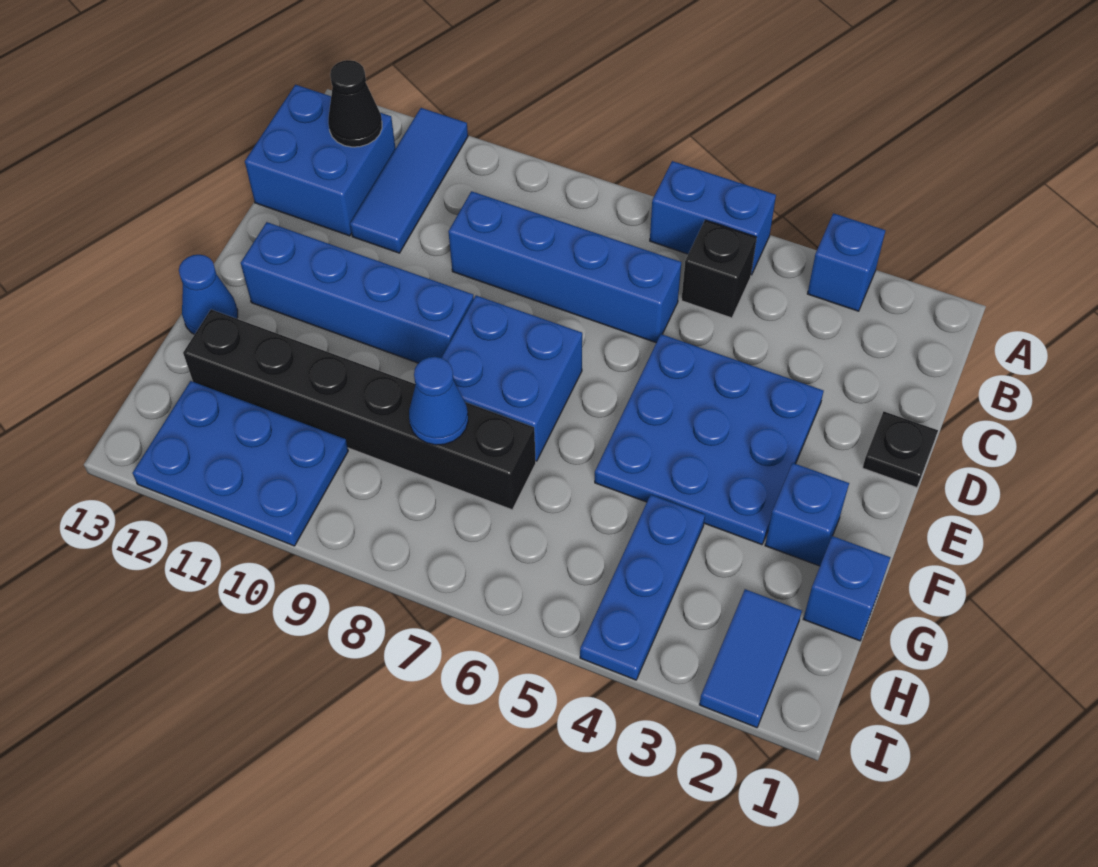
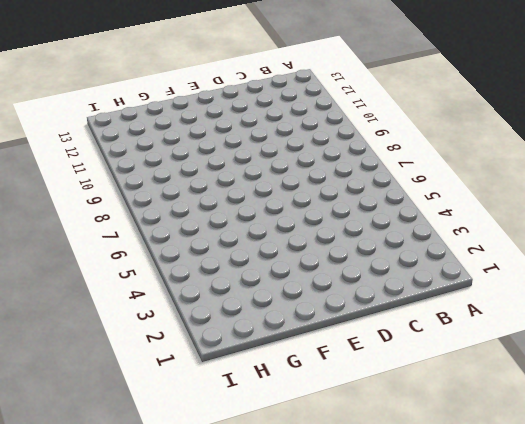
none -> blue brick A3 level 1
none -> blue brick A5:A6 level 1
none -> blue tile A11:C11 level 1

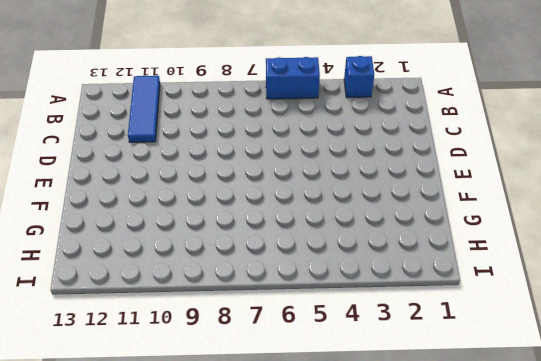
none -> black brick B5 level 1
none -> blue brick B12:C13 level 1
none -> blue brick C6:C9 level 1

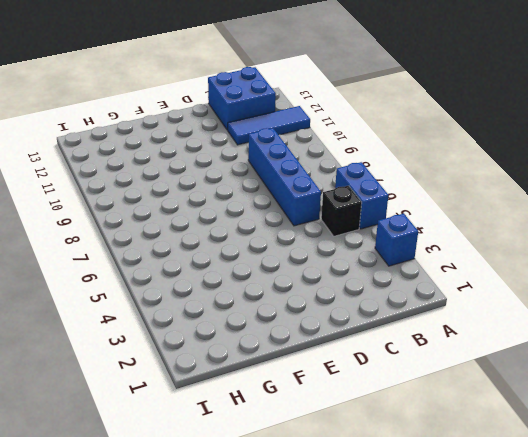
none -> black plate D1 level 1
none -> blue plate D3:F5 level 1
none -> blue brick E7:F8 level 1

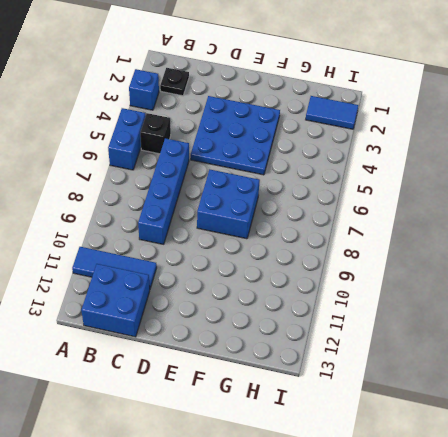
black plate B2 level 1 -> black plate D1 level 1
none -> blue brick E9:E12 level 1
none -> blue brick F2 level 1
none -> blue cone F13 level 1

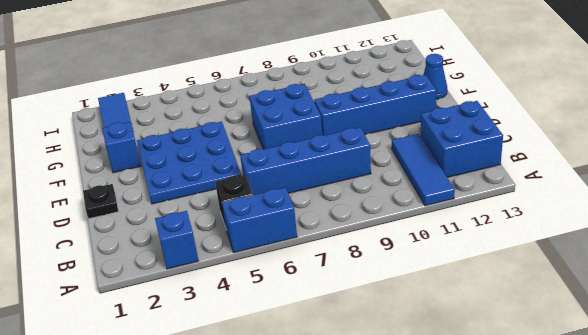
none -> blue brick G1 level 1
none -> blue plate G4:I4 level 1
none -> black brick G7:G12 level 1

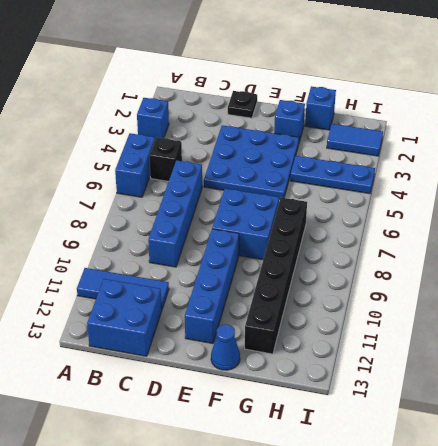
none -> blue plate H10:I12 level 1
none -> black cone B12 level 2
none -> blue cone G8 level 2

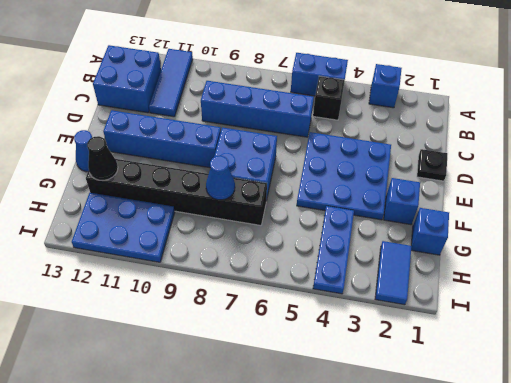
black cone G12 level 2 -> black cone B12 level 2

